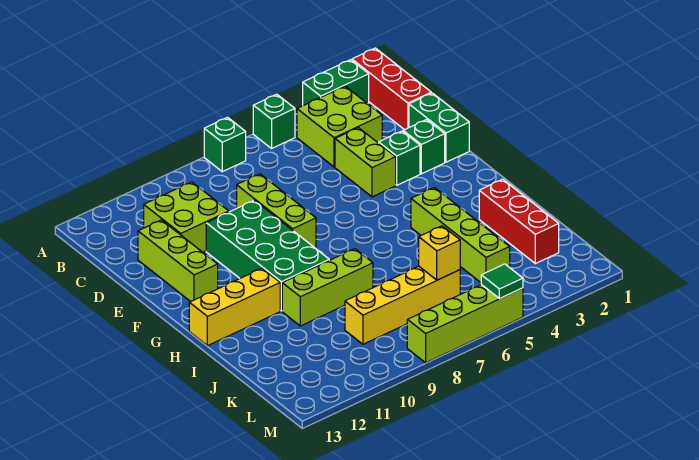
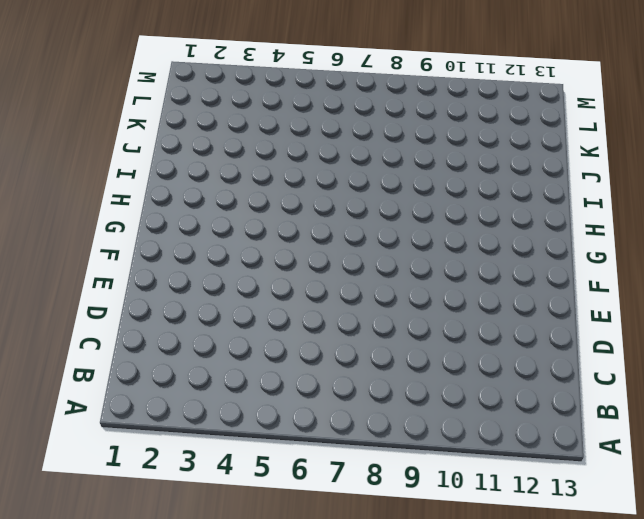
none -> red brick A1:C1 level 1
none -> green brick A2:A3 level 1
none -> green brick A5 level 1

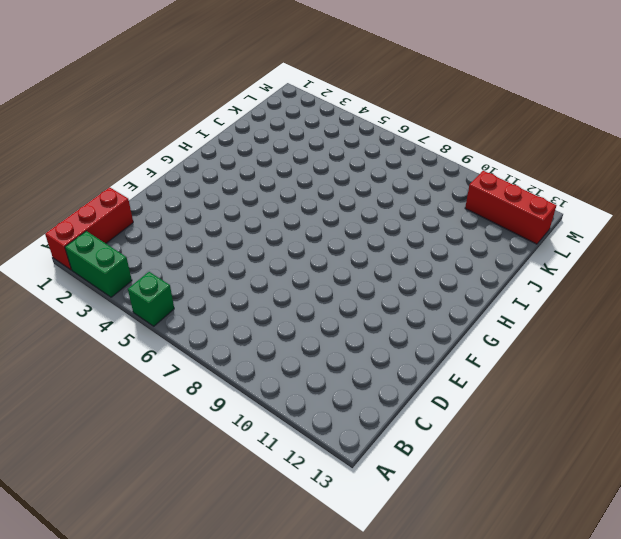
red brick L11:L13 level 1 -> red brick I2:K2 level 1
none -> green brick A7 level 1
none -> lime brick B3:C4 level 1
none -> lime brick C10:D11 level 1

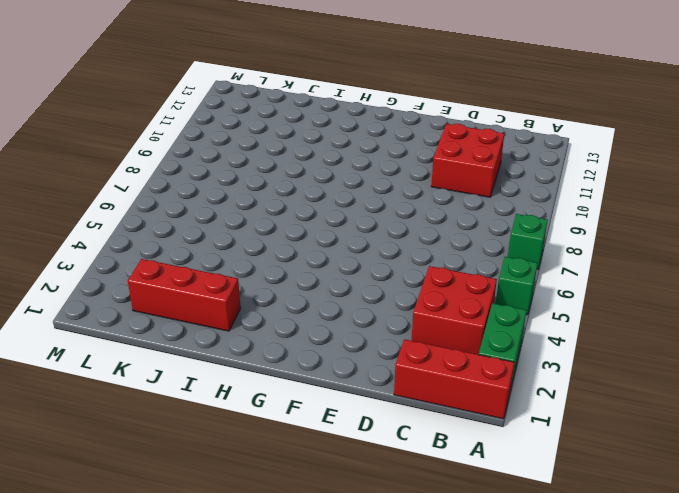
red brick B3:C4 level 1 -> lime brick B3:C4 level 1
red brick C10:D11 level 1 -> lime brick C10:D11 level 1
none -> green brick D1:E1 level 1
none -> lime brick D4:E4 level 1
none -> lime brick D8:F8 level 1

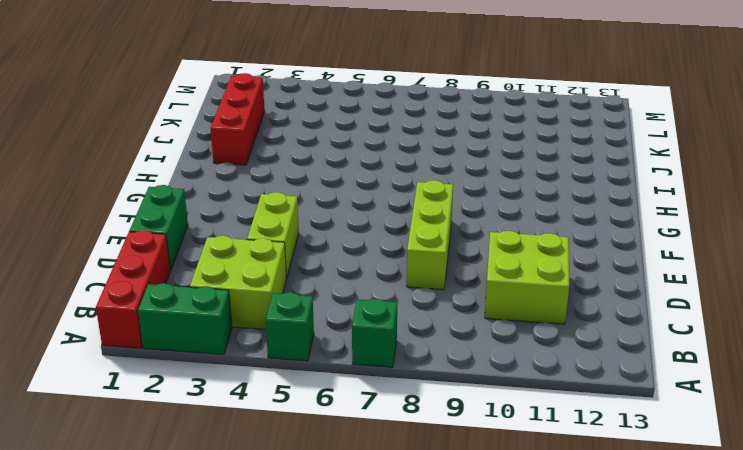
none -> lime brick D12:F12 level 1
none -> green brick E2 level 1
none -> green brick E3 level 1

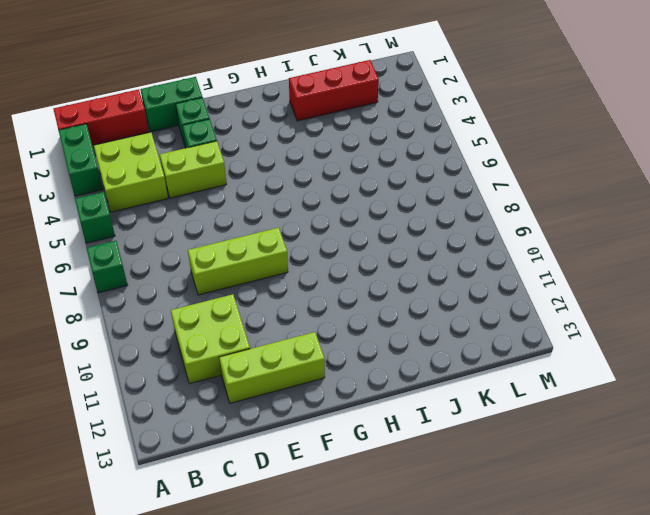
none -> green brick E9:H10 level 1
none -> lime brick H4:K4 level 1
none -> yellow brick H11:H13 level 1

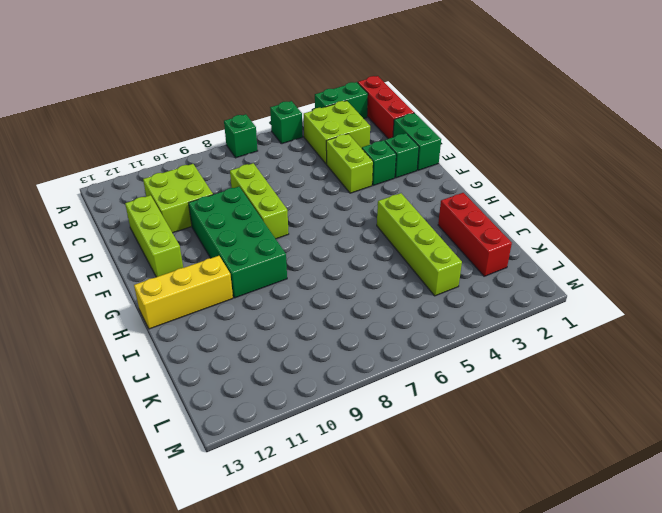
none -> lime brick I8:I10 level 1
none -> yellow brick K6:K9 level 1
none -> lime brick M5:M8 level 1

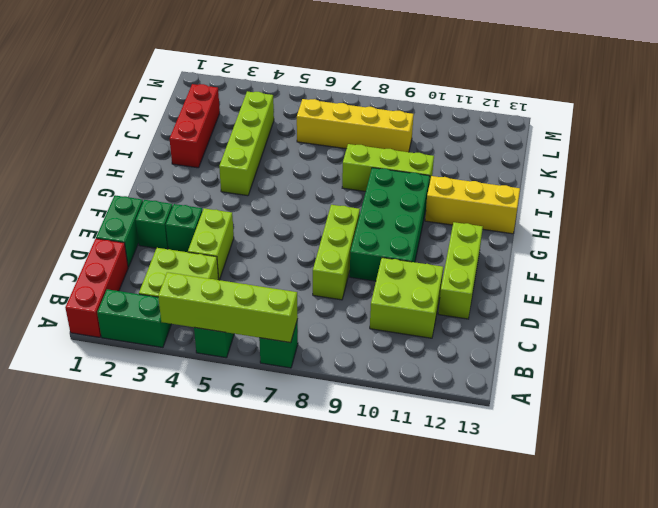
lime brick A4:A7 level 2 -> lime brick M5:M8 level 1
none -> yellow brick K6 level 2
none -> green tile M5 level 2

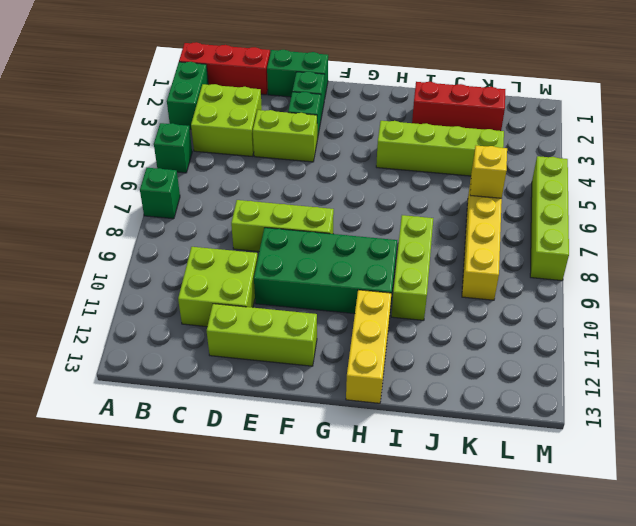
none -> green tile M5 level 2

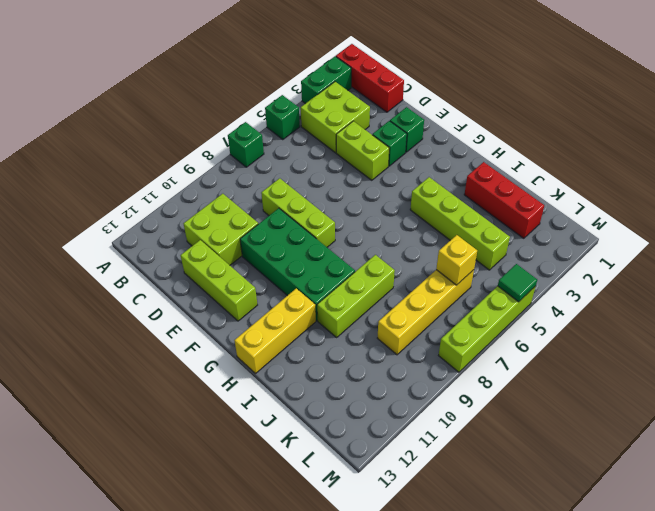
none -> green brick D1:E1 level 1

